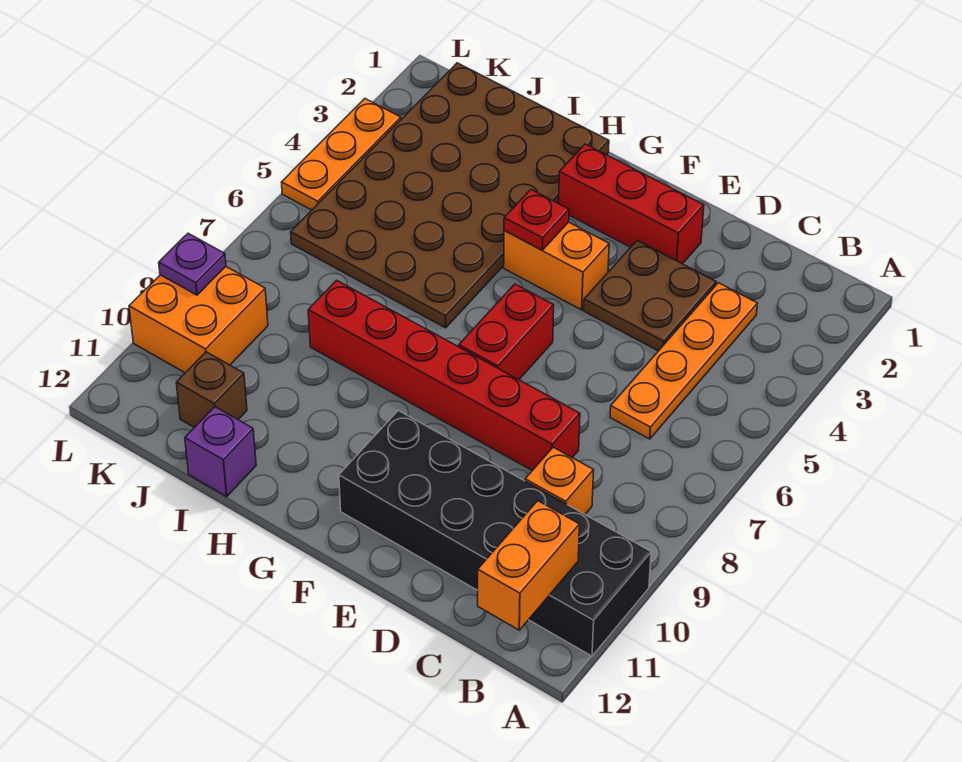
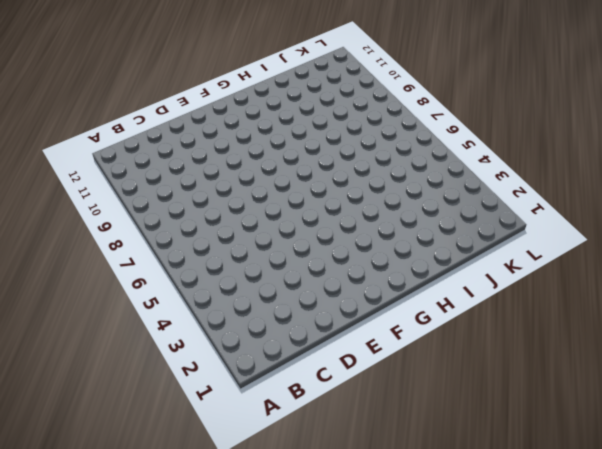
none -> black brick A10:F11 level 1
none -> orange plate C3:C6 level 1
none -> orange brick C9 level 1

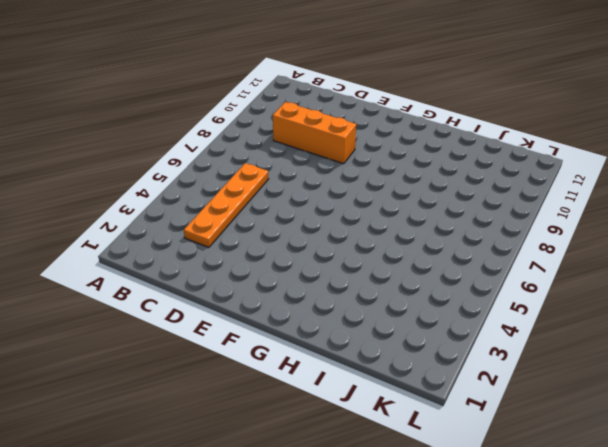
orange brick C9:E9 level 1 -> orange brick C9 level 1
none -> black brick A10:F11 level 1
none -> brown plate D3:E4 level 1
none -> red brick D8:I8 level 1

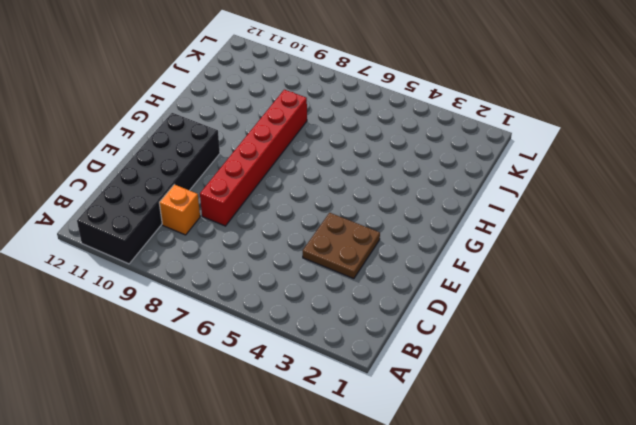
none -> orange plate C3:C6 level 1
none -> red brick E2:G2 level 1
none -> orange brick F4:G4 level 1

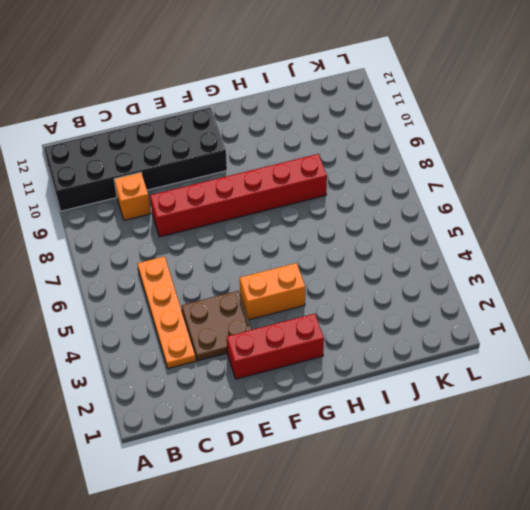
none -> red brick F6:F7 level 1
none -> brown plate H1:K6 level 1
none -> purple brick I12 level 1

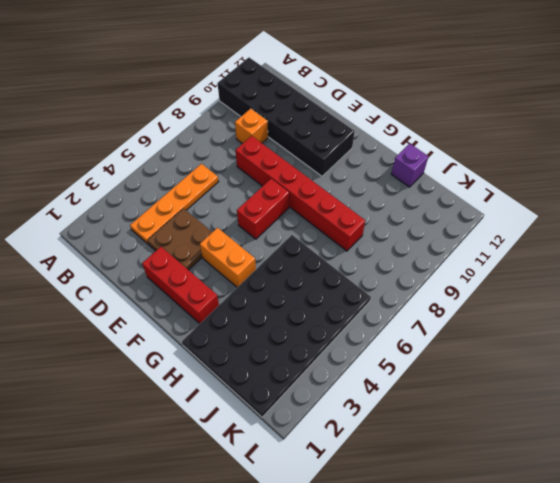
black plate H1:K6 level 1 -> brown plate H1:K6 level 1
none -> brown brick J11 level 1
none -> orange brick K9:L10 level 1
none -> orange plate L3:L5 level 1

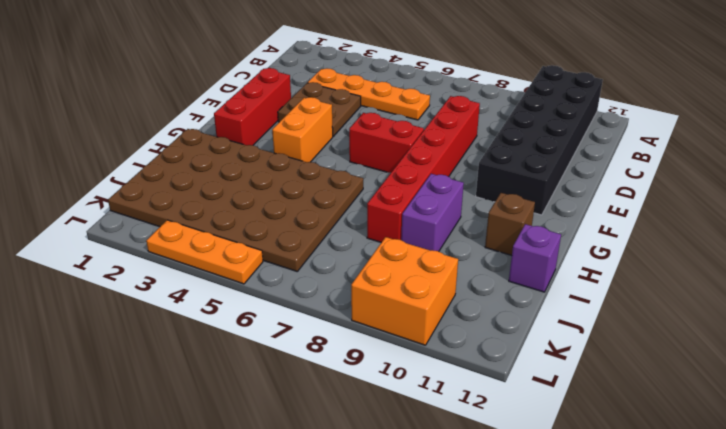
purple brick H9:I9 level 1 -> none
brown brick H11 level 1 -> brown brick J11 level 1
none -> orange brick C9 level 1
none -> orange brick B11:B12 level 2
none -> red plate G4 level 2

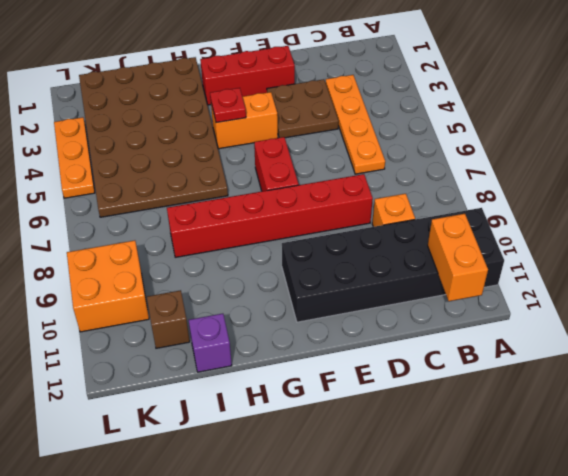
none -> purple plate L9 level 2

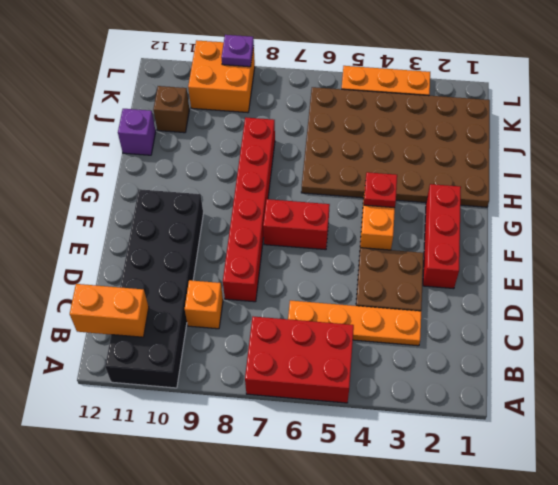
red brick A5:B7 level 1 -> none

